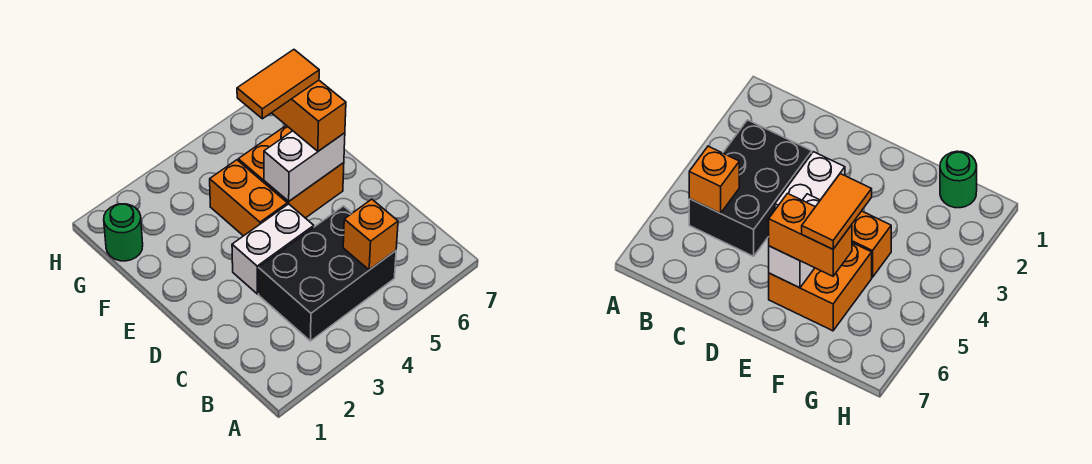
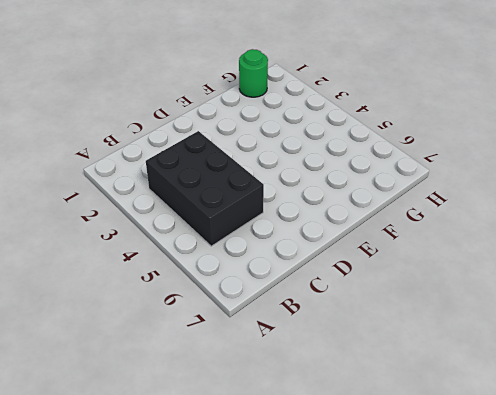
none -> white brick D3:D4 level 1
none -> orange brick E4:F4 level 1

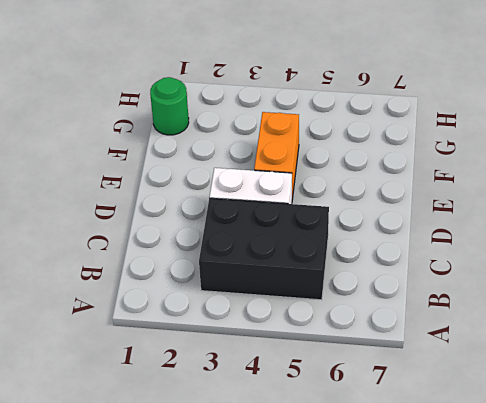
none -> orange brick E5:F6 level 1
none -> orange brick B5 level 2

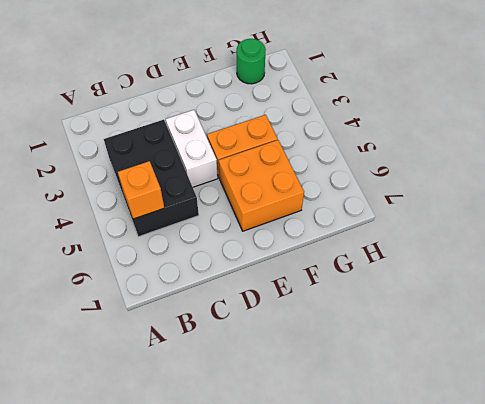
none -> white brick E5:E6 level 2
none -> orange brick E6:F6 level 3

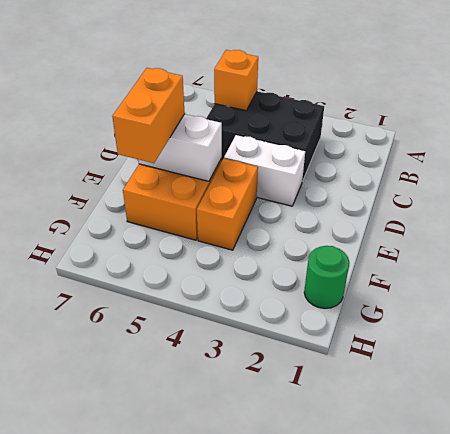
none -> orange tile F5:F6 level 4

